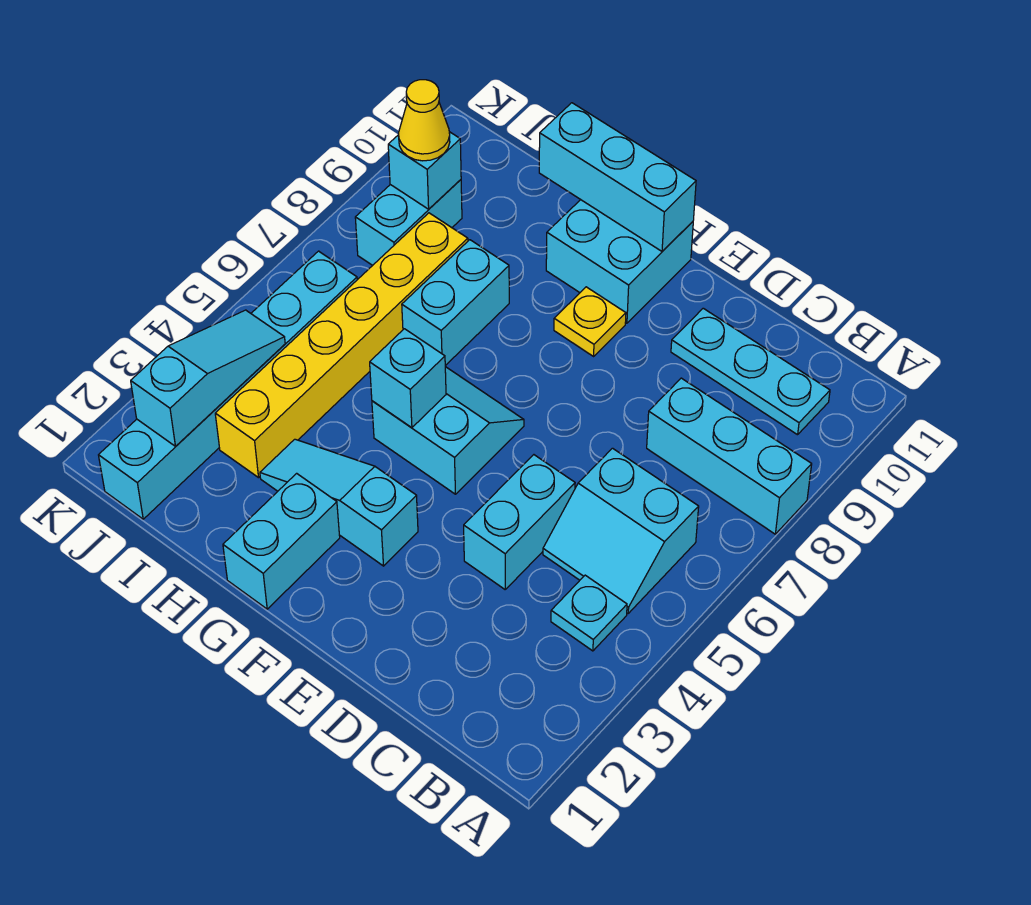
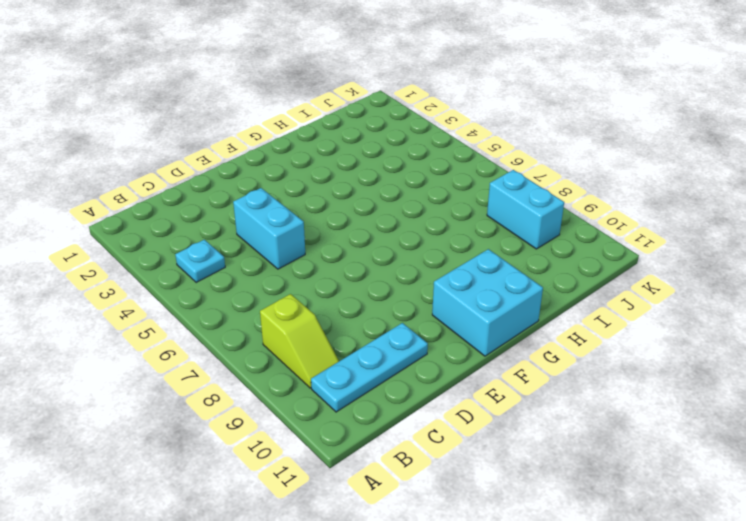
lime slope B8:B9 level 1 top 8 -> cyan brick A8:C8 level 1
none -> cyan slope B5:C6 level 1 top 6
none -> cyan slope F3:H3 level 1 top F
none -> cyan slope F5:G6 level 1 top 5

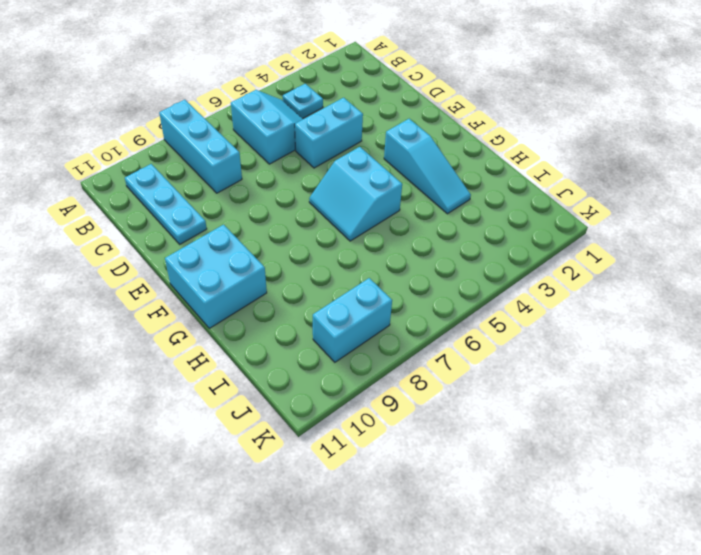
none -> yellow plate F9 level 1
none -> cyan brick G1:G2 level 1
none -> cyan brick H7:H8 level 1

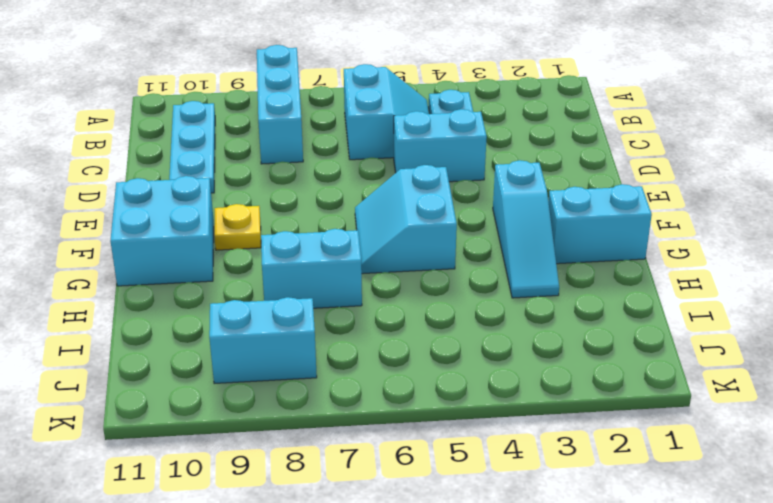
none -> yellow brick I3:I8 level 1
none -> cyan brick J1:J6 level 1
none -> cyan brick F11:H11 level 2

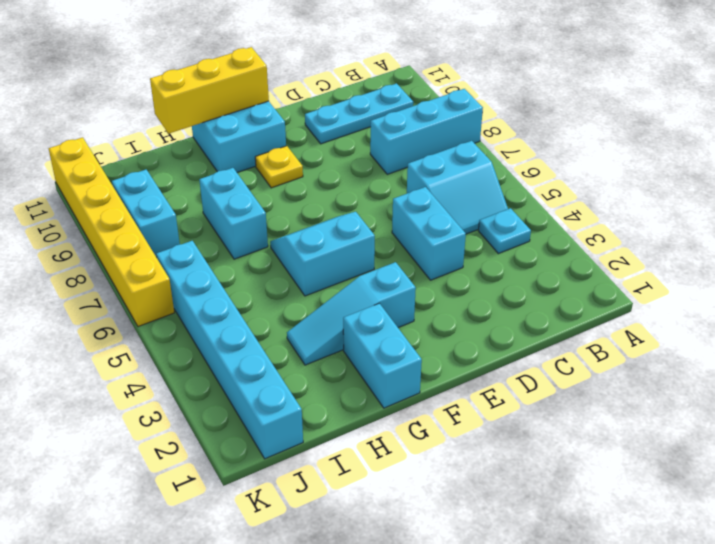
yellow brick F11:H11 level 2 -> cyan brick F11:H11 level 2
yellow brick K6:K11 level 1 -> yellow brick I3:I8 level 1
none -> cyan brick G5 level 2
none -> cyan slope J2:J4 level 2 top 2
none -> cyan brick J9 level 2

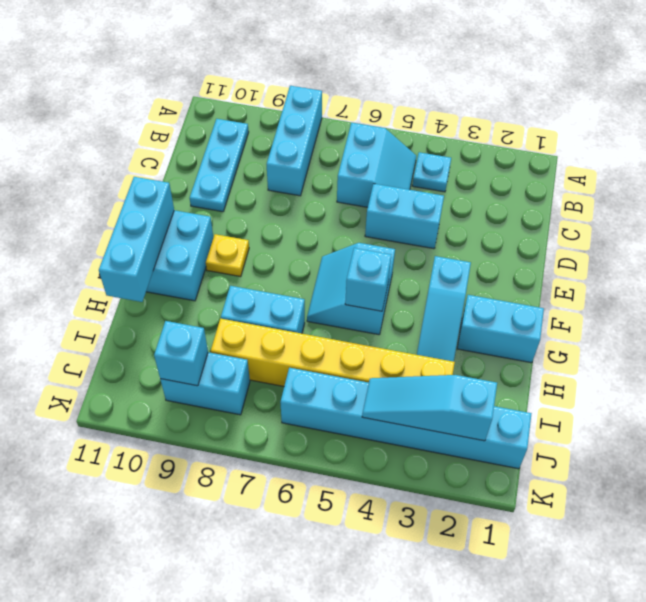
none -> yellow cone J9 level 3

